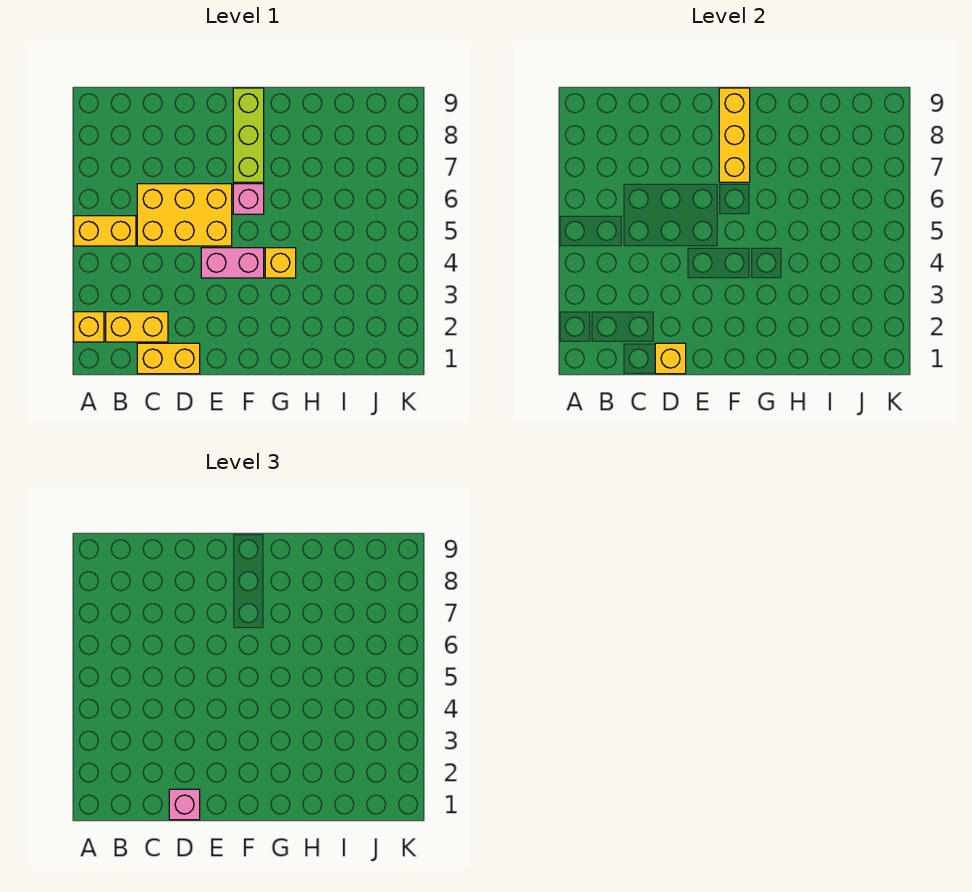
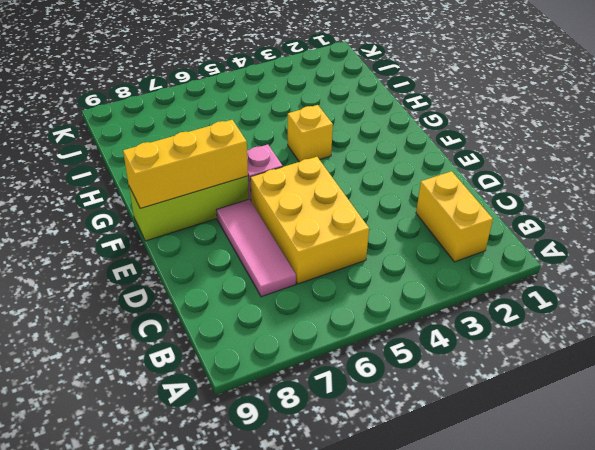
pink tile C7:E7 level 1 -> none
none -> yellow brick A2 level 1
none -> yellow brick A5:B5 level 1
none -> yellow brick C1:D1 level 1

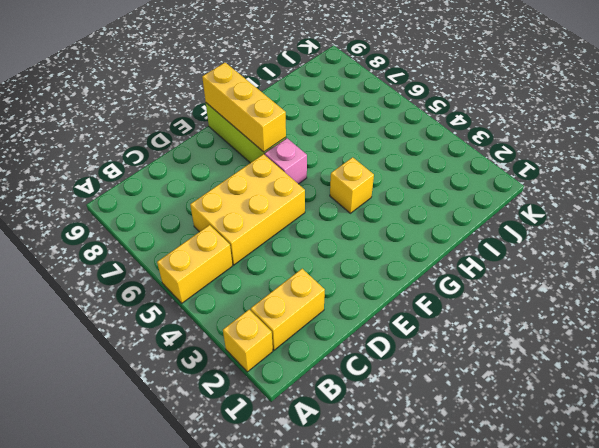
none -> yellow brick C1:D1 level 1
none -> pink brick E4:F4 level 1
none -> yellow brick D1 level 2

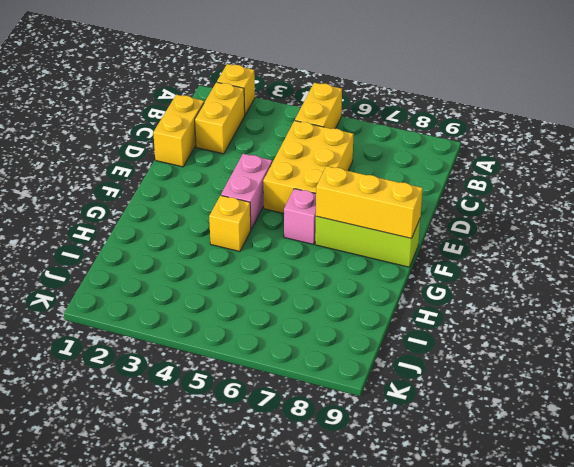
none -> yellow brick D1 level 2
none -> pink brick D1 level 3

